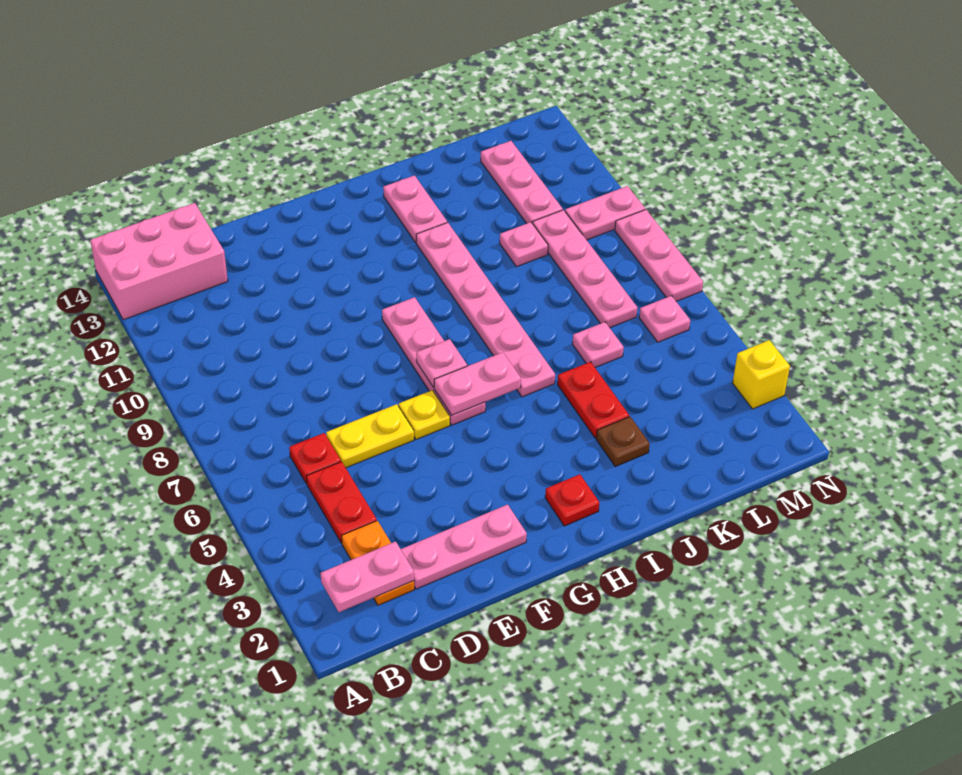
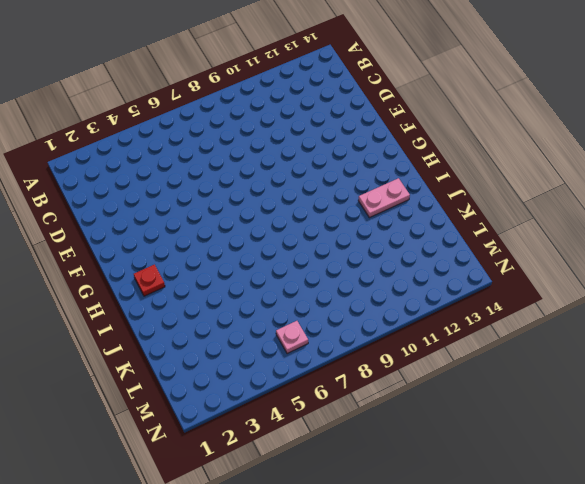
none -> pink brick A13:C14 level 1
none -> orange plate C2:C3 level 1
none -> red plate C4:C5 level 1

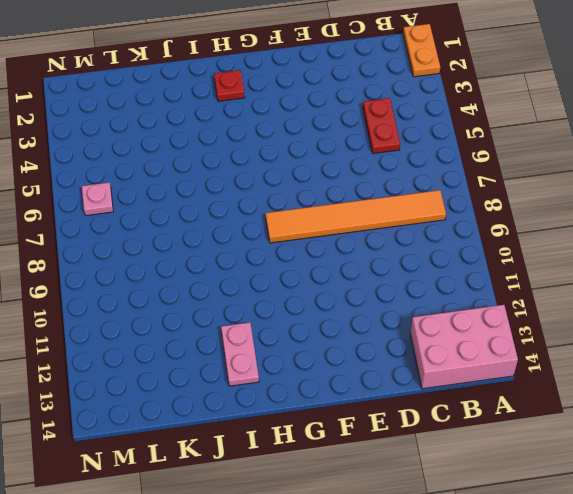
orange plate A1:A2 level 1 -> orange plate C2:C3 level 1
orange tile B8:G8 level 1 -> pink plate G6:G9 level 1
none -> red plate C6 level 1
none -> pink plate D2:F2 level 1
none -> yellow plate D6:E6 level 1

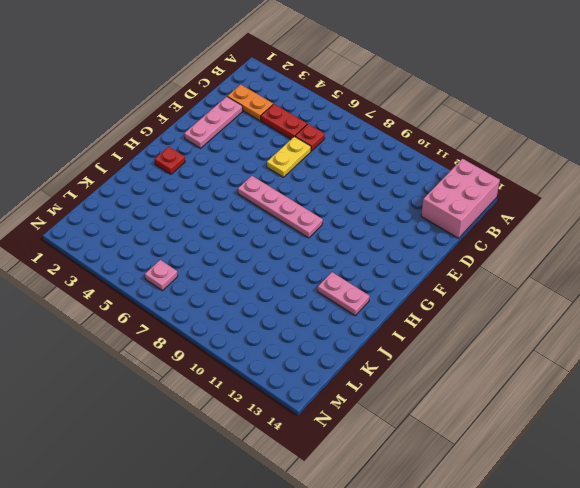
none -> yellow plate F6 level 1
none -> pink plate I6:I11 level 1
none -> brown plate J3 level 1

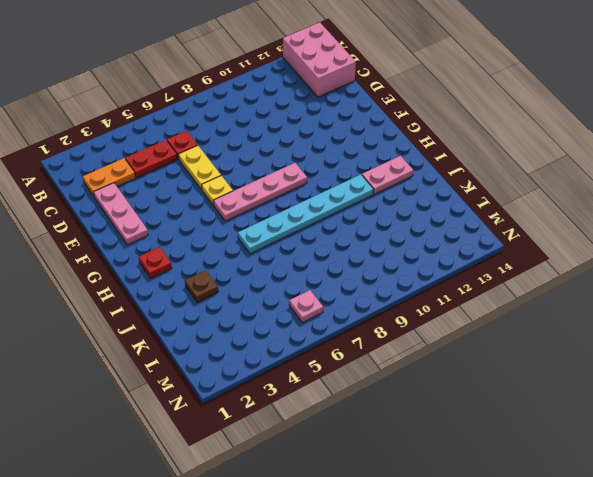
cyan plate I6:I11 level 1 -> pink plate I6:I11 level 1
none -> red plate J4:J5 level 1
none -> pink plate K6 level 1
none -> pink plate K10 level 1

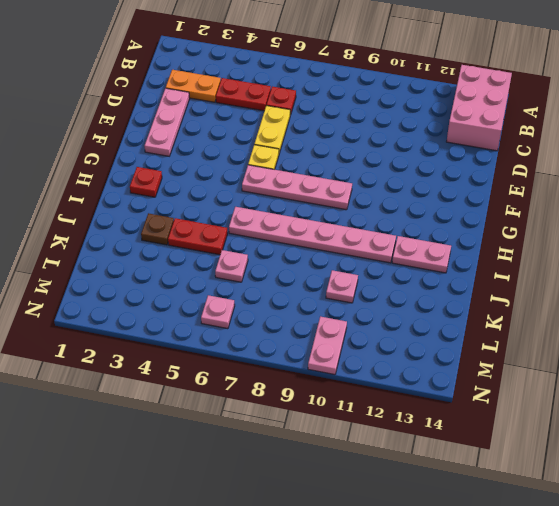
none -> pink plate L7:L10 level 1
none -> pink plate L11:L13 level 1
none -> yellow brick N3 level 1

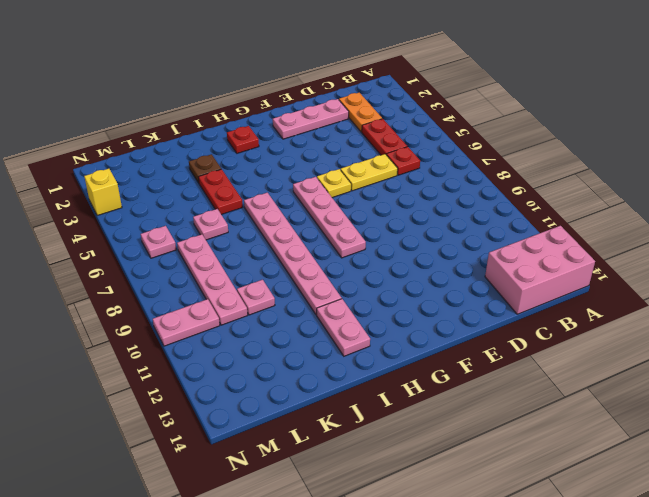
none -> pink plate L11:L13 level 1
none -> pink plate N7:N9 level 1
none -> pink plate B2:C2 level 2

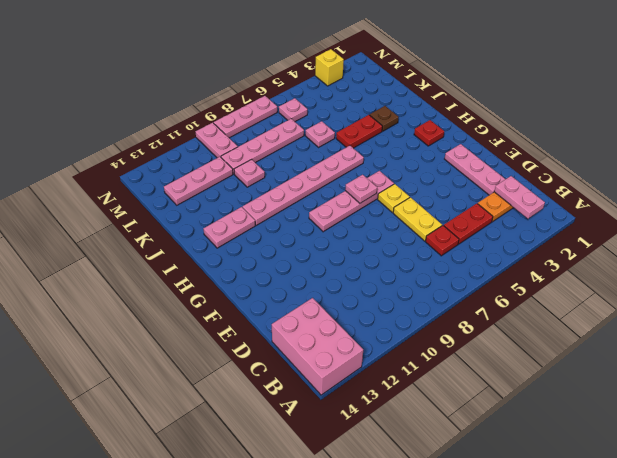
none -> pink plate G6:H6 level 2

